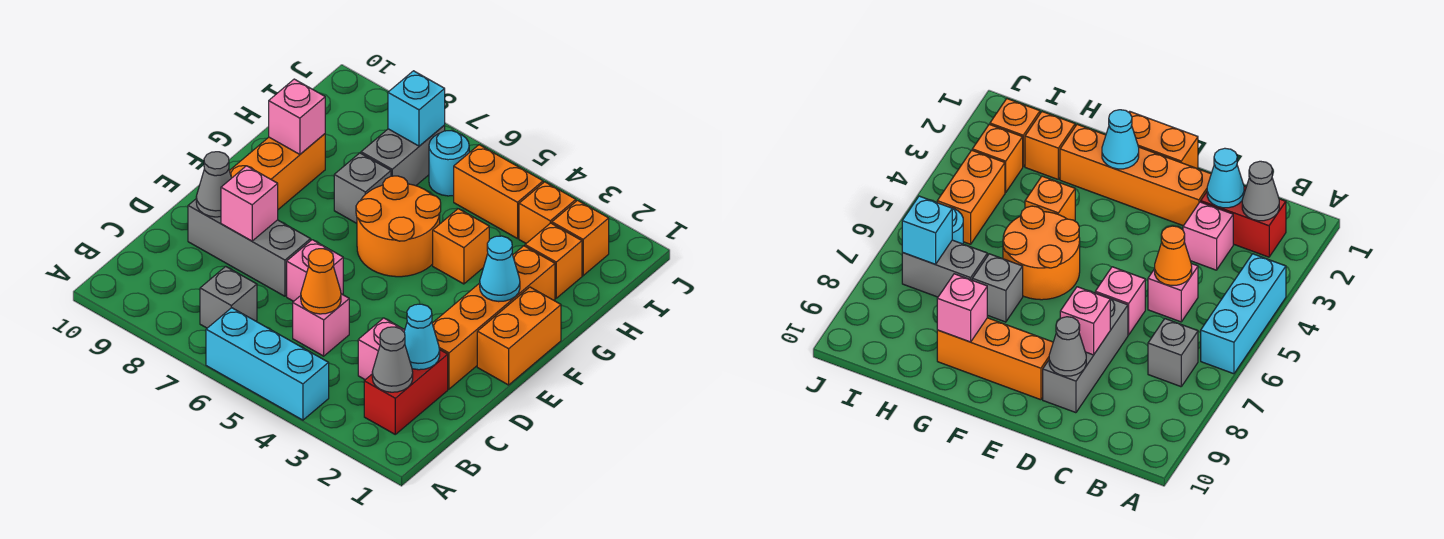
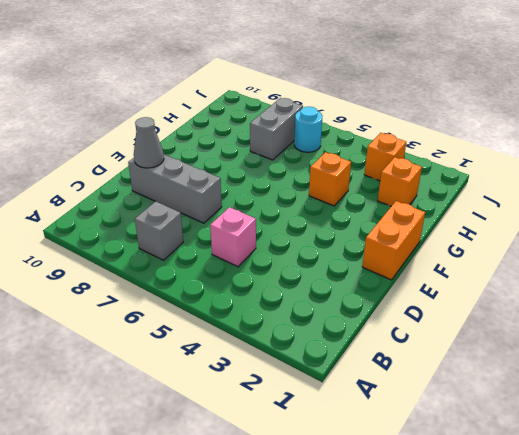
none -> cyan brick A4:A6 level 1
none -> red brick B2:C2 level 1
none -> pink brick C3 level 1

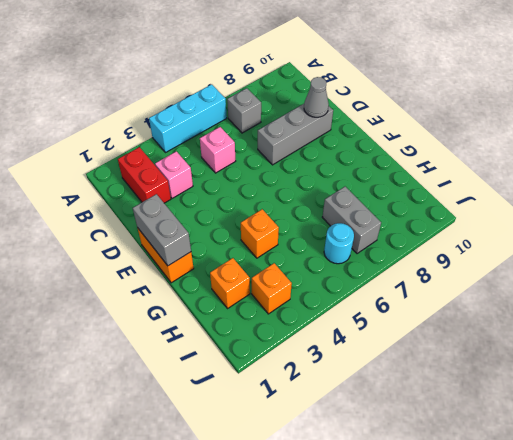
grey brick E1:F1 level 2 -> none
none -> orange brick D2:G2 level 1
none -> pink brick D6 level 1
none -> orange brick E9:G9 level 1

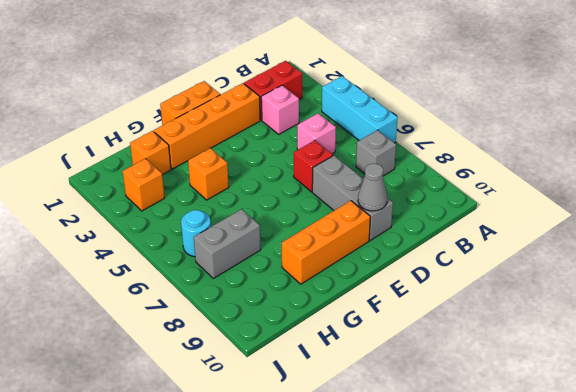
red brick D6 level 1 -> pink brick D6 level 1
none -> orange round brick F5:G6 level 1
none -> grey brick G7 level 1
none -> orange brick I2 level 1

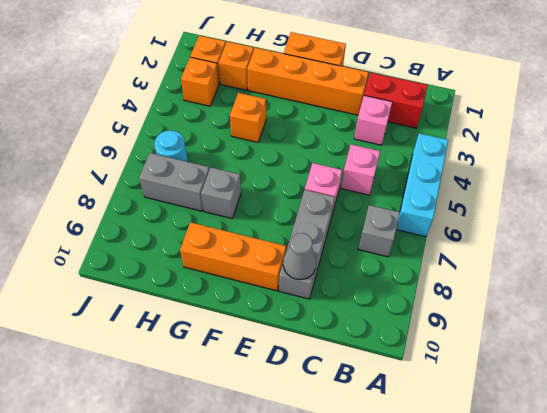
none -> orange round brick F5:G6 level 1
none -> orange brick I4:I5 level 1
none -> grey cone B2 level 2

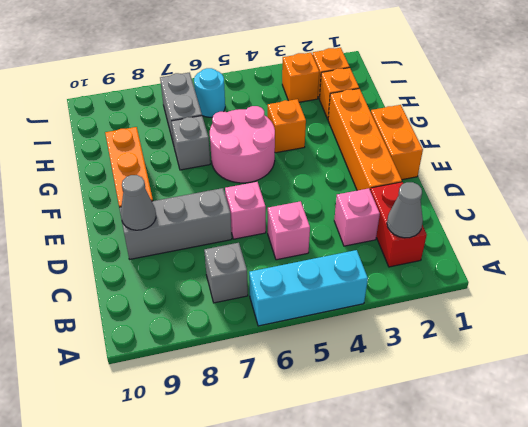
pink round brick F5:G6 level 1 -> orange round brick F5:G6 level 1
none -> orange brick I4:I5 level 1
none -> cyan cone C2 level 2
none -> orange cone C5 level 2

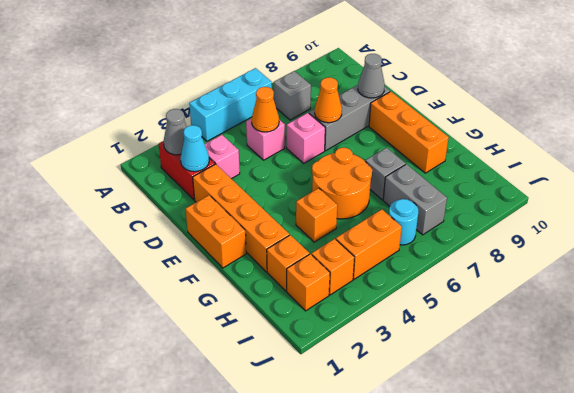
orange cone D7 level 2 -> none
none -> pink brick D8 level 2
none -> cyan cone F2 level 2
none -> pink brick G9 level 2

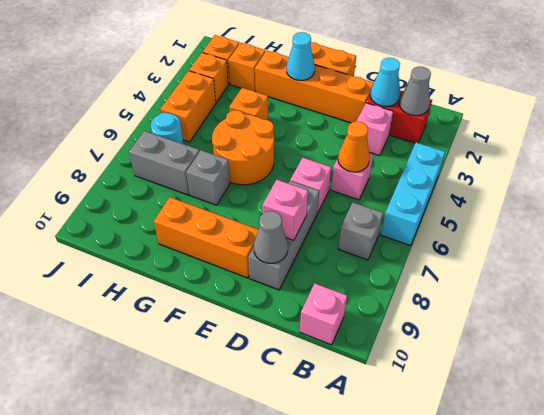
pink brick B10 level 1 -> pink brick G9 level 2
none -> cyan brick I7 level 2

